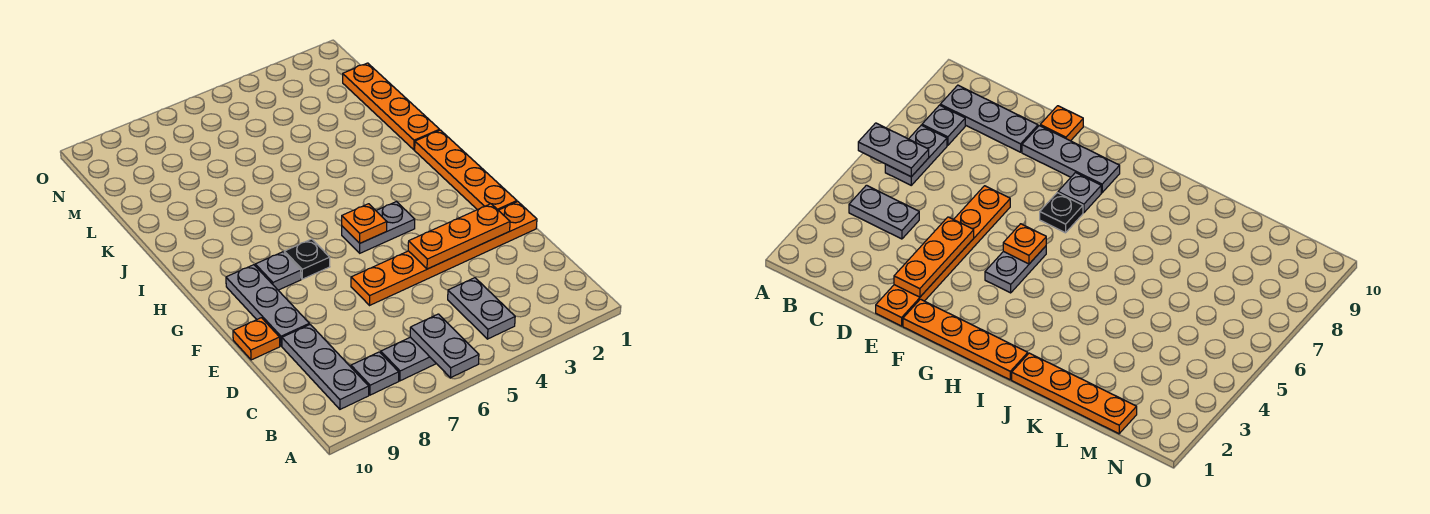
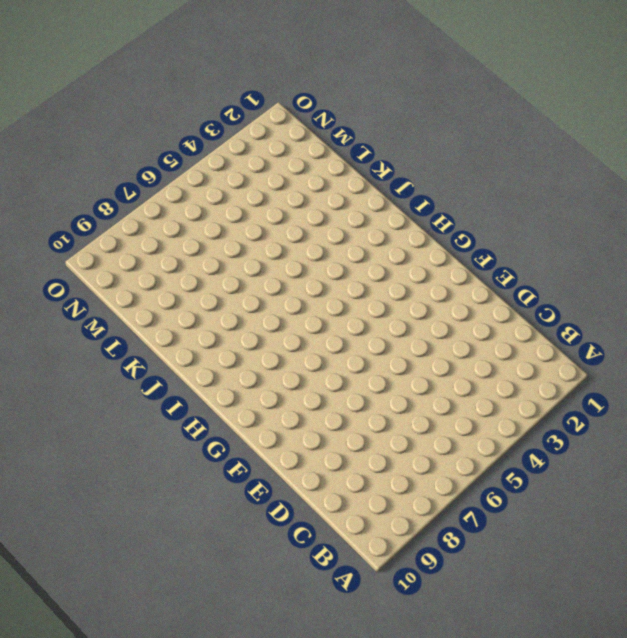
none -> grey plate B4:C4 level 1
none -> grey plate B6:B7 level 1
none -> grey plate B8 level 1

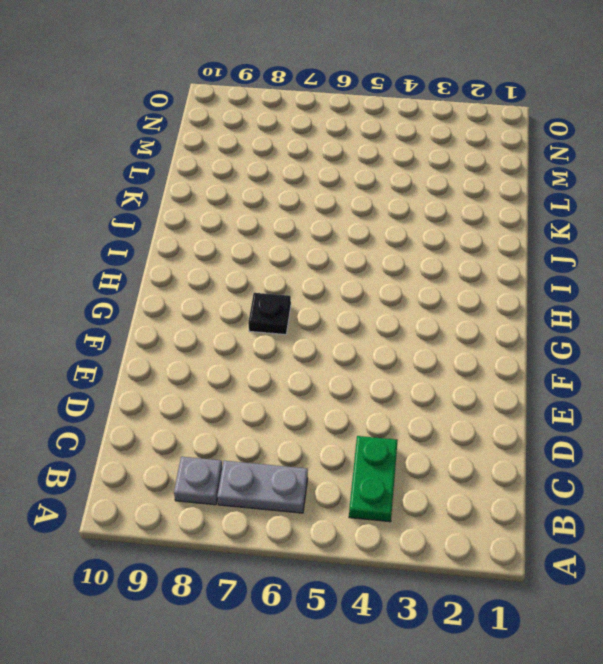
green plate B4:C4 level 1 -> grey plate B4:C4 level 1
none -> grey plate B9:D9 level 1
none -> orange plate E1:E6 level 1
none -> grey plate E9:G9 level 1

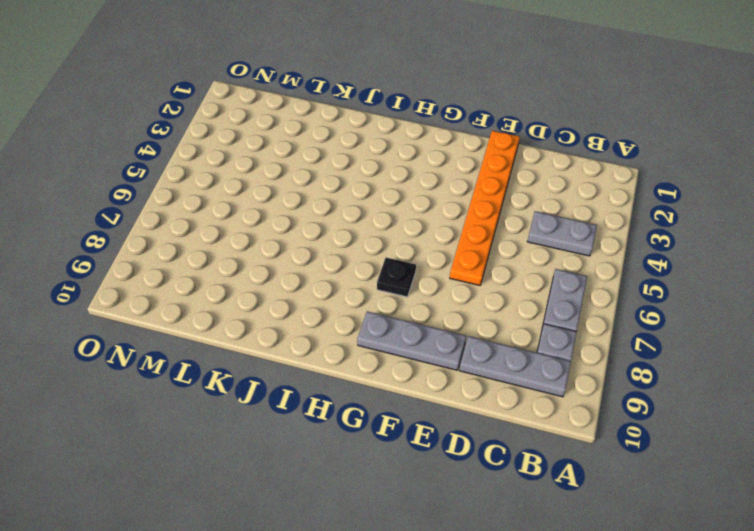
none -> orange plate E10 level 1
none -> orange plate F1:I1 level 1
none -> grey plate G4:G5 level 1

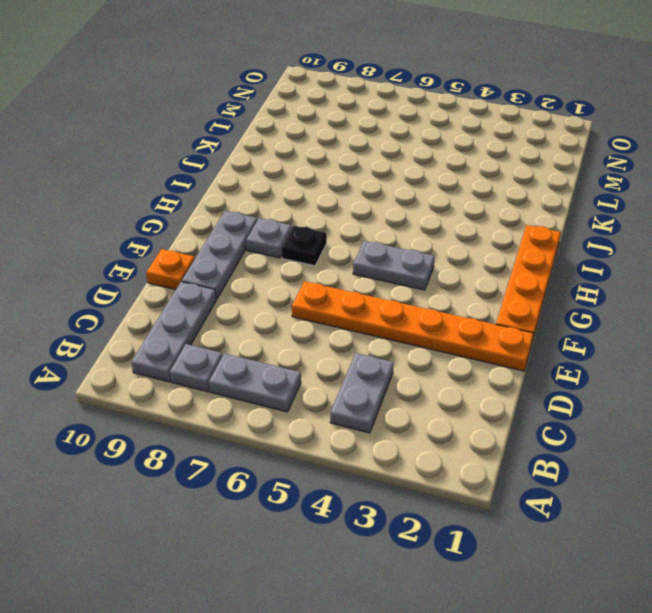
none -> orange plate J1:M1 level 1
none -> grey plate A6:B6 level 2
none -> orange plate E2:E4 level 2

